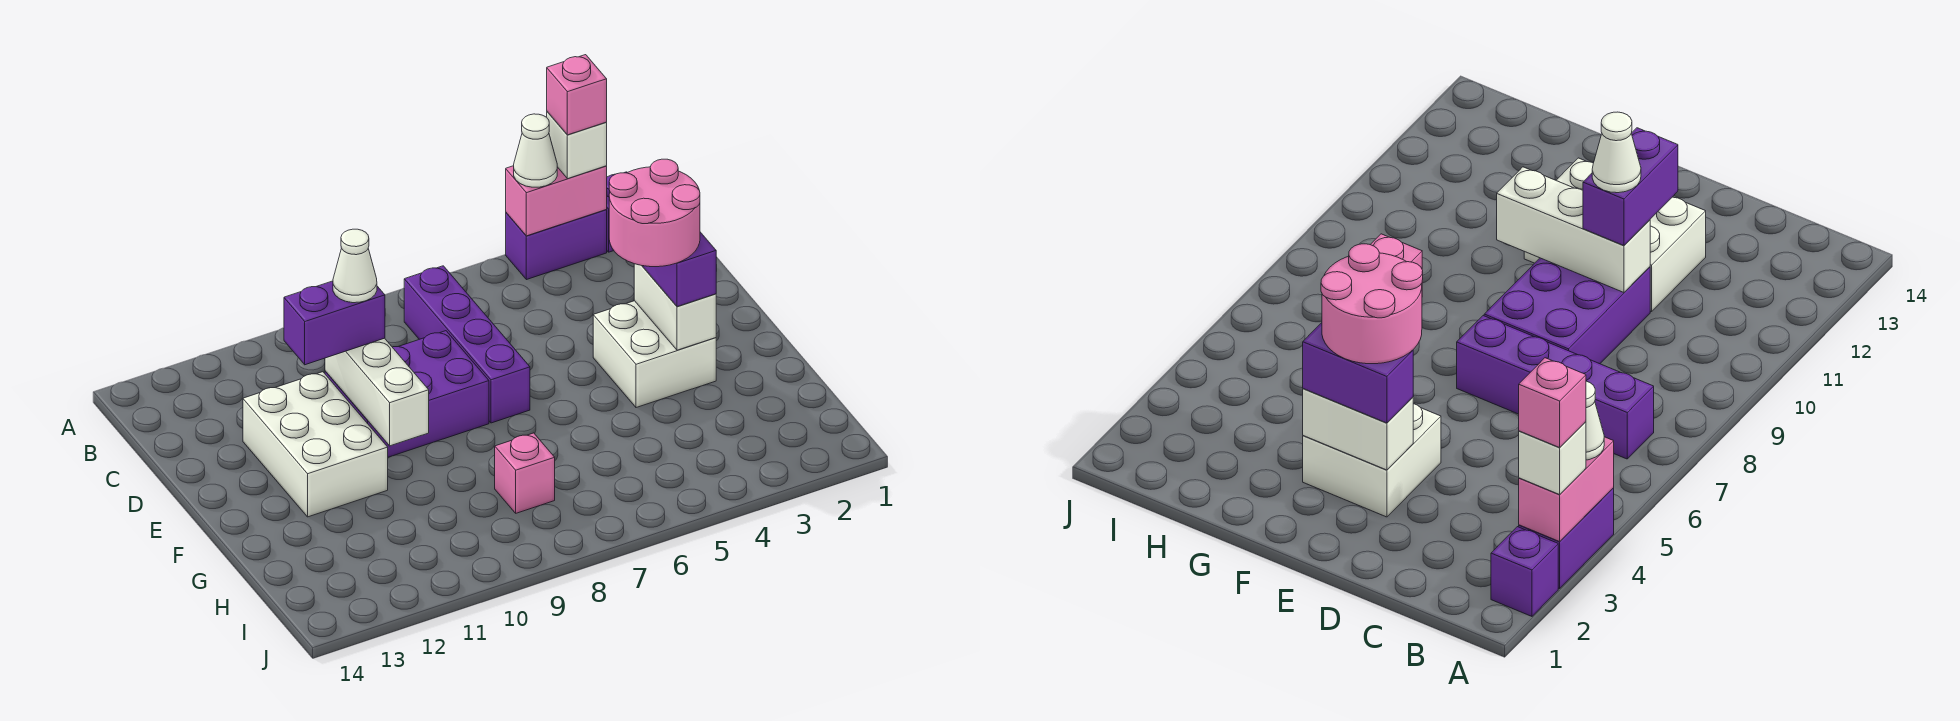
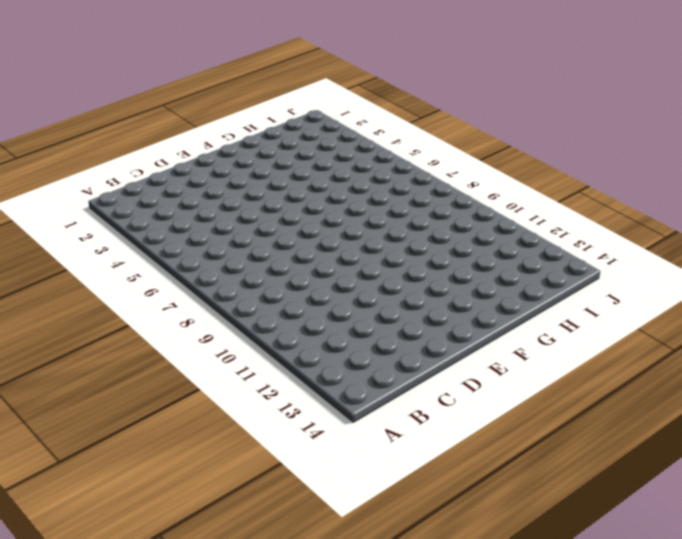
none -> purple brick A2 level 1
none -> purple brick A3:A4 level 1
none -> purple brick B7:E7 level 1

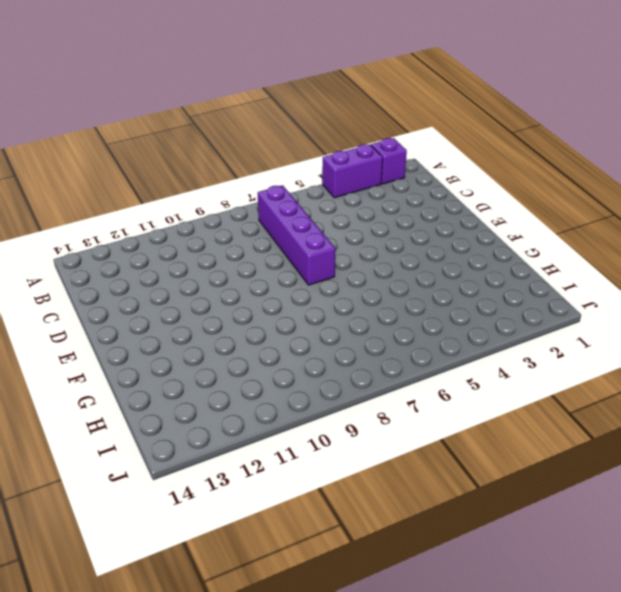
none -> purple brick D8:E10 level 1
none -> white brick D11:F12 level 1
none -> white brick E3:F4 level 1

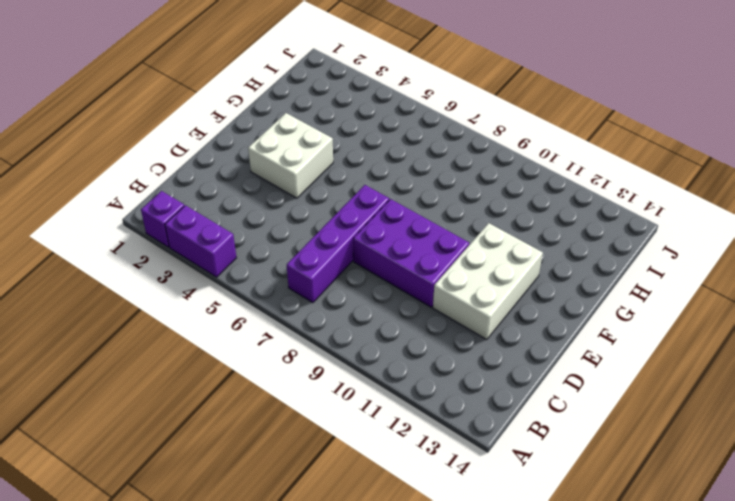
none -> pink brick H8 level 1
none -> pink brick A3:A4 level 2
none -> white brick D10:F10 level 2

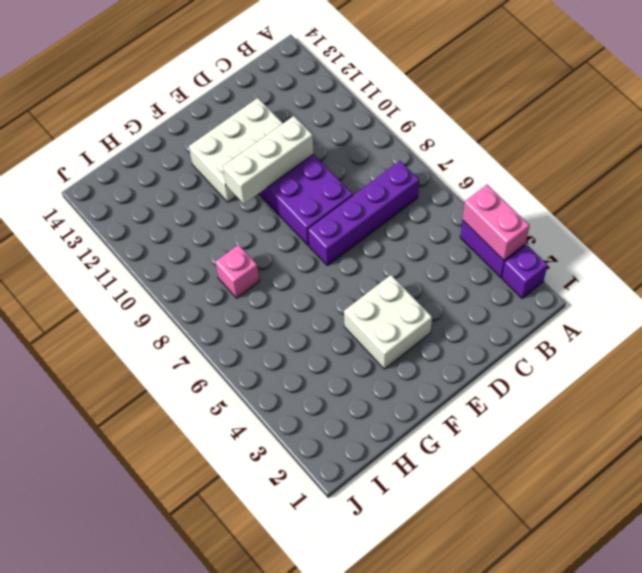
none -> white brick E3:F3 level 2
none -> white brick A3 level 3
none -> white cone A4 level 3

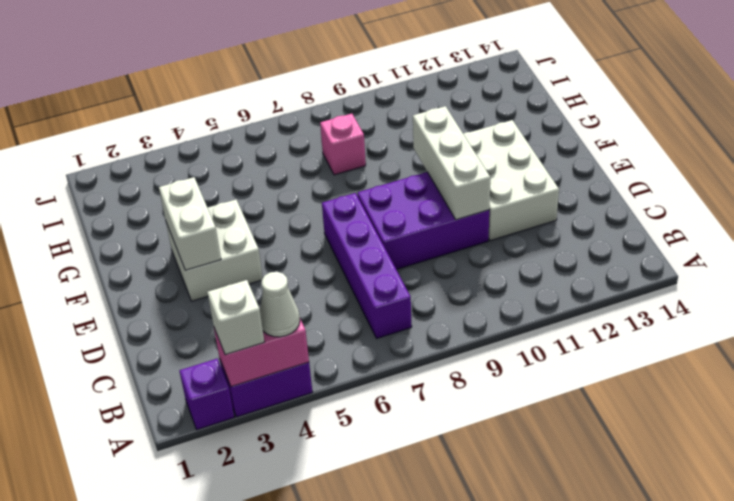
none -> purple brick D10:D11 level 3
none -> purple brick E3:F3 level 3
none -> pink brick A3 level 4

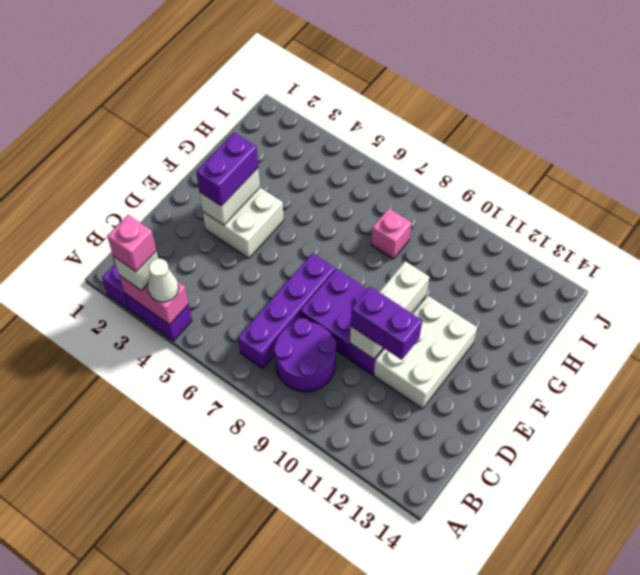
purple round brick B8:C9 level 1 -> none
none -> white cone D10 level 4
none -> pink round brick E3:F4 level 4

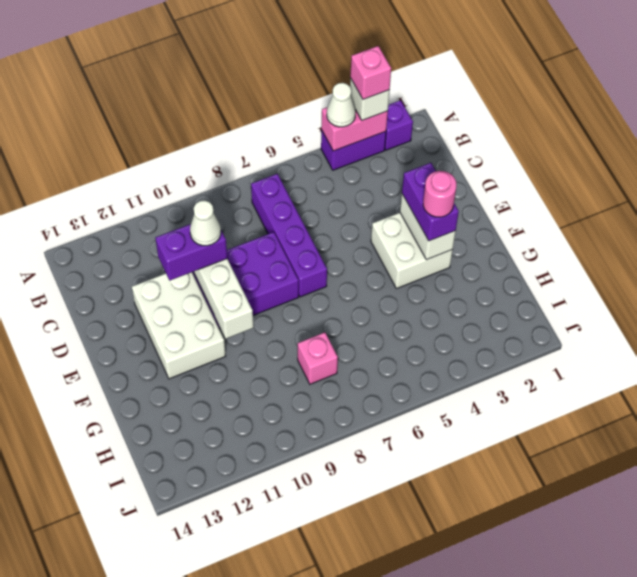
pink round brick F3 level 4 -> pink round brick E3:F4 level 4

